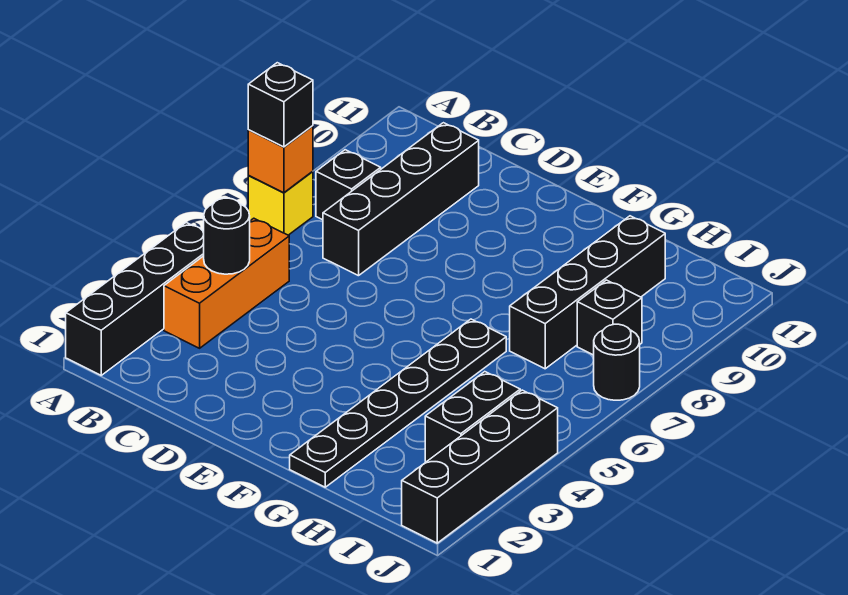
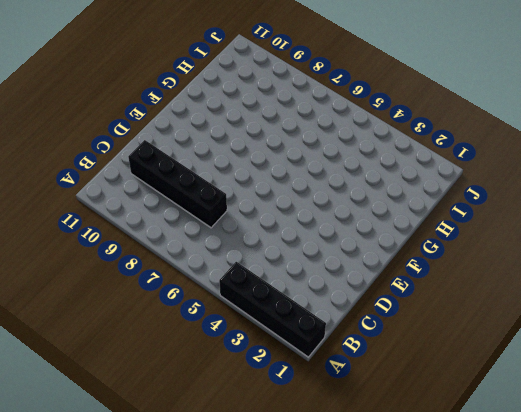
none -> yellow brick A7 level 1
none -> orange brick B3:B5 level 1
none -> black brick B8 level 1

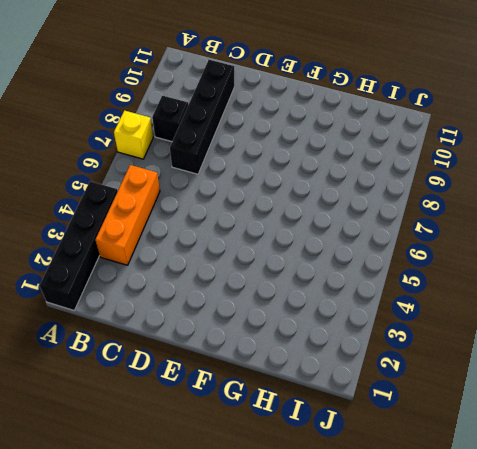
none -> black plate G1:G6 level 1
none -> black brick H7:H10 level 1
none -> black brick I3:I4 level 1

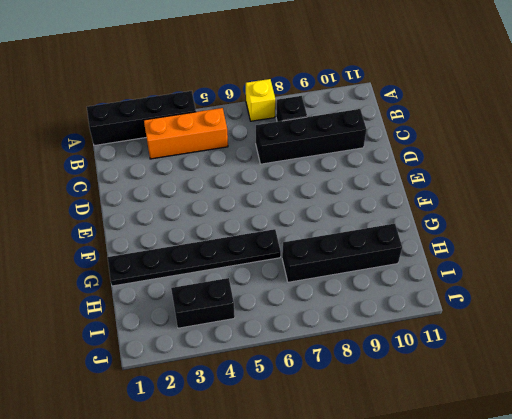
none -> black brick I8 level 1
none -> black brick J1:J4 level 1
none -> black round brick J7 level 1

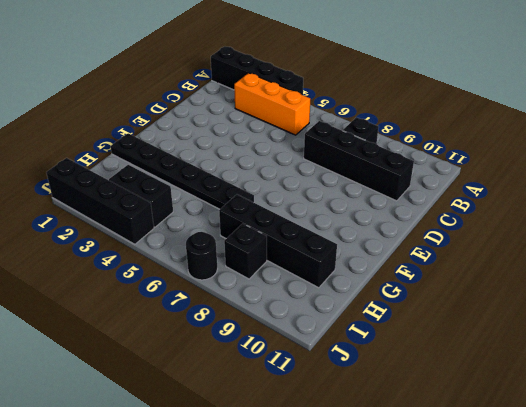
none -> yellow brick A7 level 1
none -> orange brick A7 level 2
none -> black round brick B4 level 2

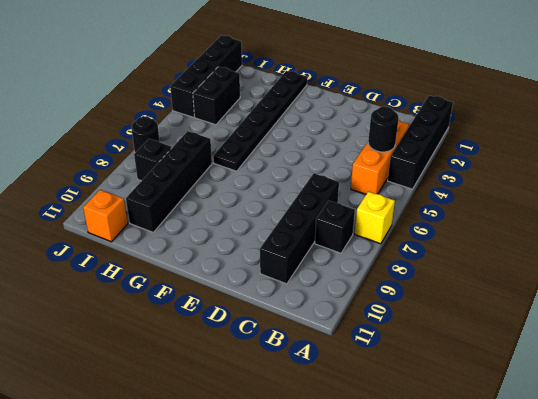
orange brick I11 level 1 -> orange brick A7 level 2
none -> black brick A7 level 3

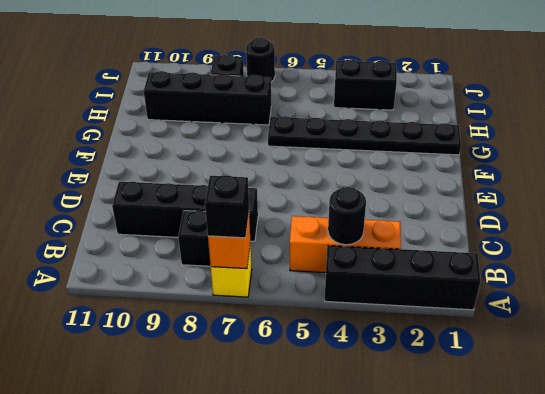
none -> black brick J1:J4 level 1

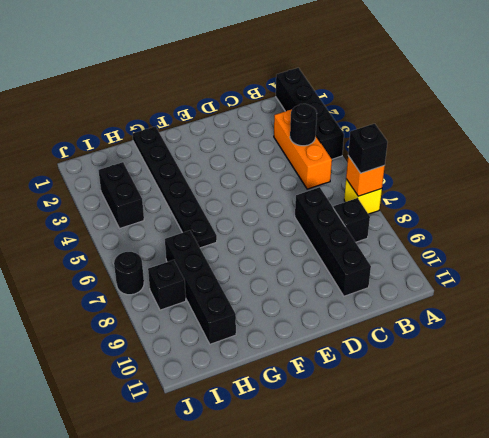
none -> black brick J1:J4 level 1

